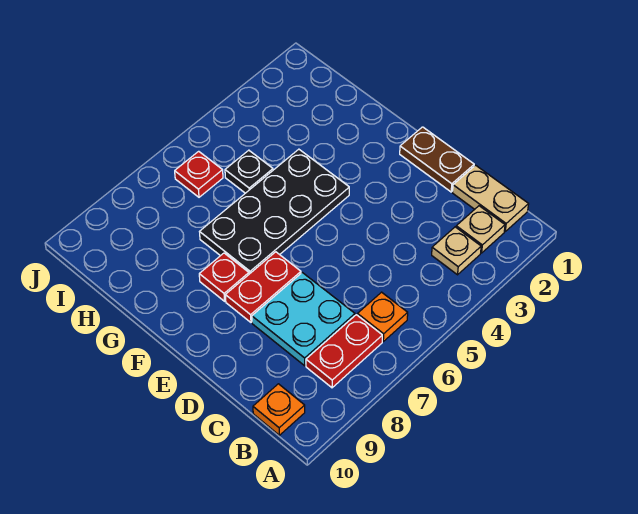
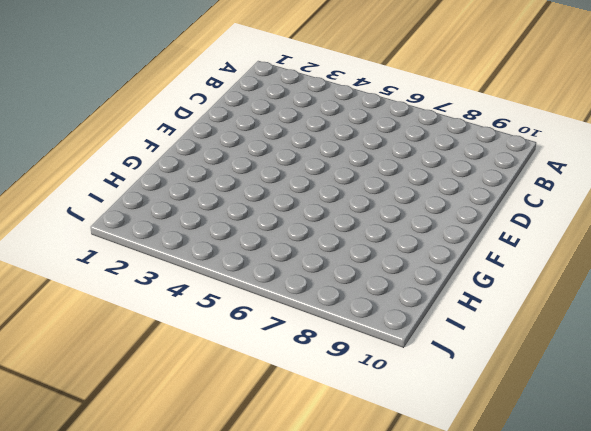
none -> tan plate B1:C1 level 1
none -> tan plate B2 level 1
none -> tan plate B3 level 1

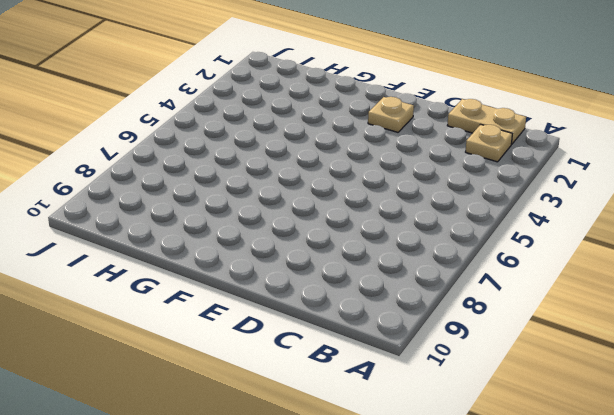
tan plate E2 level 1 -> tan plate B3 level 1
none -> orange plate B6 level 1
none -> red plate B7:B8 level 1
none -> orange plate B10 level 1

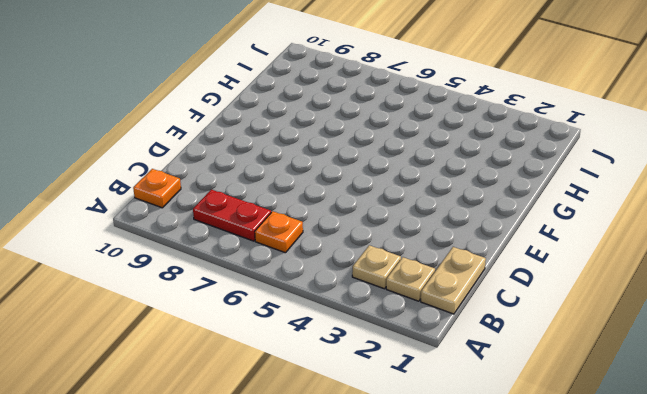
none -> cyan plate C7:D8 level 1
none -> brown plate D1:E1 level 1
none -> red plate E7:E8 level 1

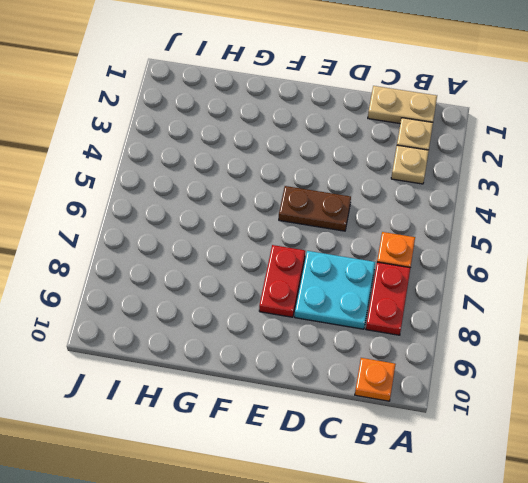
brown plate D5:E5 level 1 -> brown plate D1:E1 level 1
none -> black plate F4:G7 level 1
none -> red plate F8 level 1
none -> black plate H5 level 1

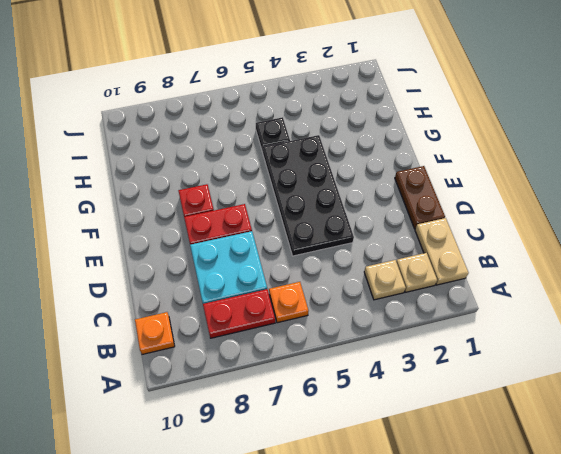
black plate D4:G5 level 1 -> black plate F4:G7 level 1
none -> red plate I6 level 1

